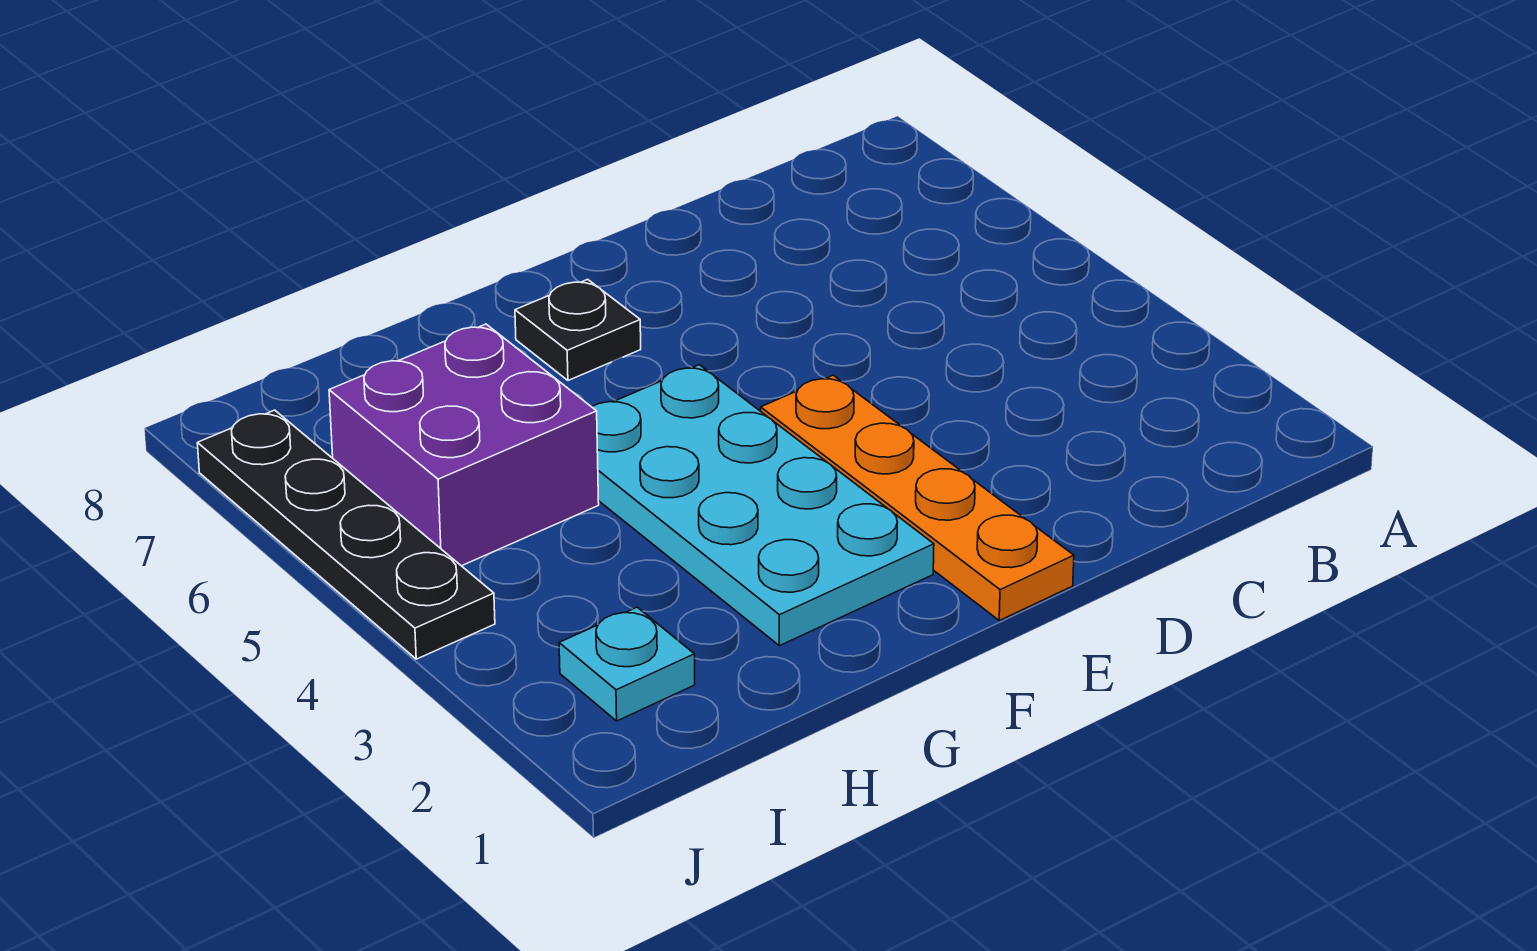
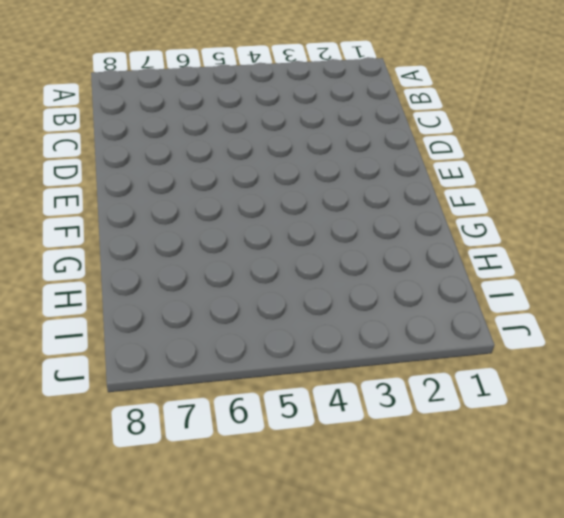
none -> orange plate E1:E4 level 1
none -> cyan plate F2:G5 level 1

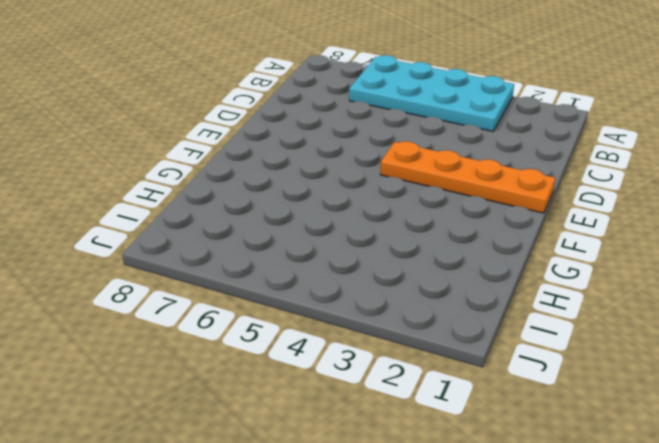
cyan plate A3:B6 level 1 -> cyan plate F2:G5 level 1
none -> black plate F7 level 1
none -> purple brick H5:I6 level 1

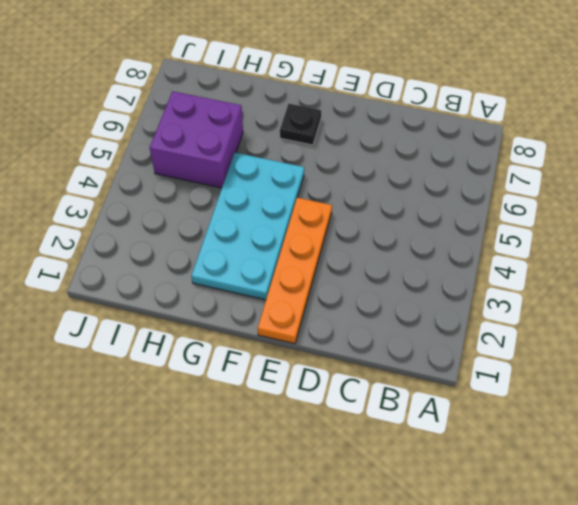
none -> cyan plate I2 level 1
none -> black plate J4:J7 level 1

